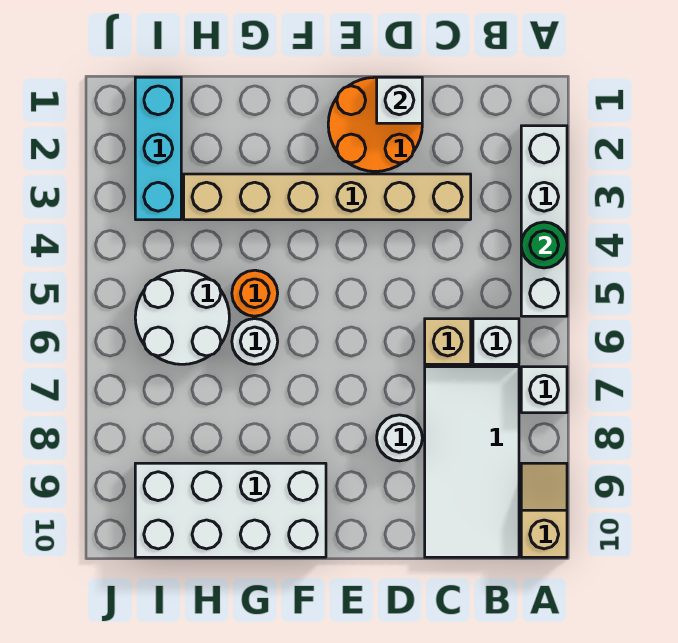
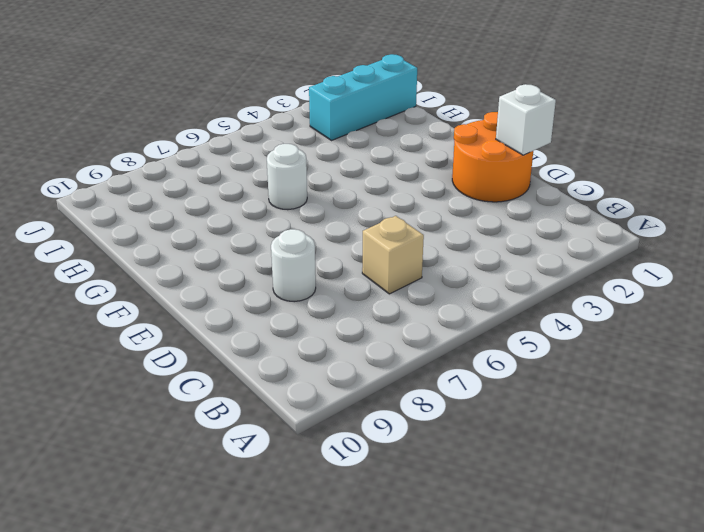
none -> white brick A2:A5 level 1
none -> white brick A7 level 1
none -> tan slope A9:A10 level 1 top 10

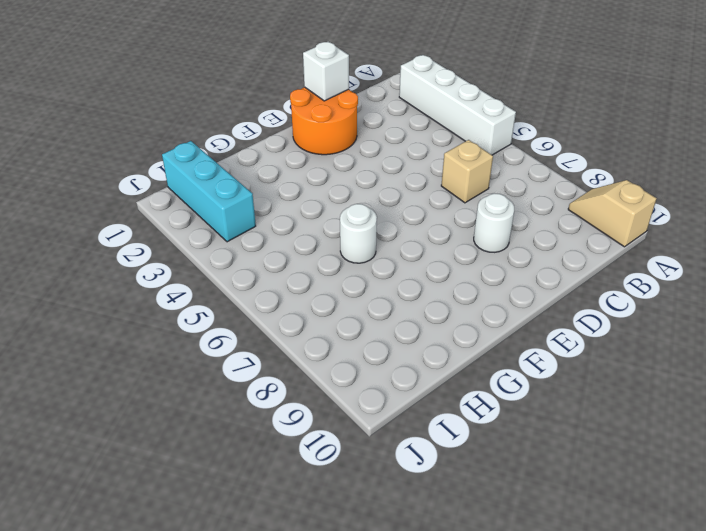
none -> white brick A7 level 1
none -> white brick B6 level 1
none -> white tile B7:C10 level 1

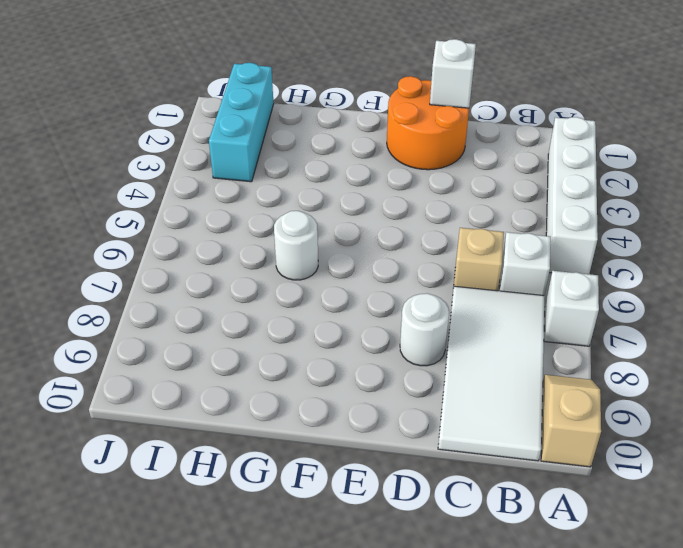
none -> tan brick C3:H3 level 1
none -> white brick F9:I10 level 1
none -> orange round brick G5 level 1

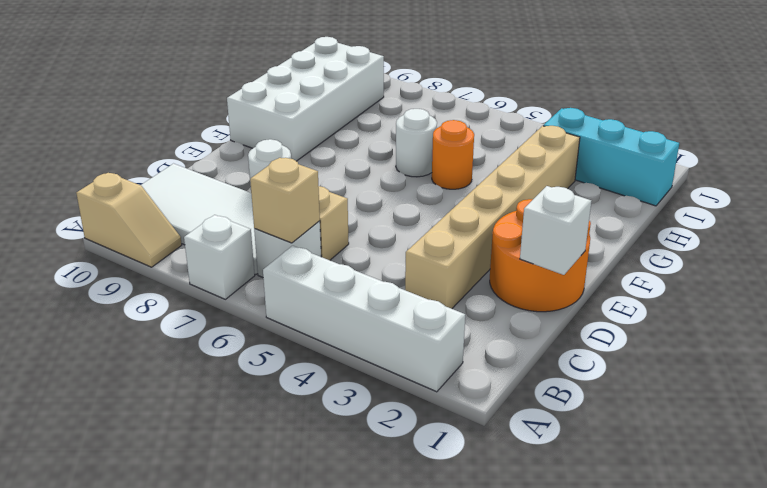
tan brick B6 level 2 -> none
none -> white round brick H5:I6 level 1
none -> green round brick A4 level 2

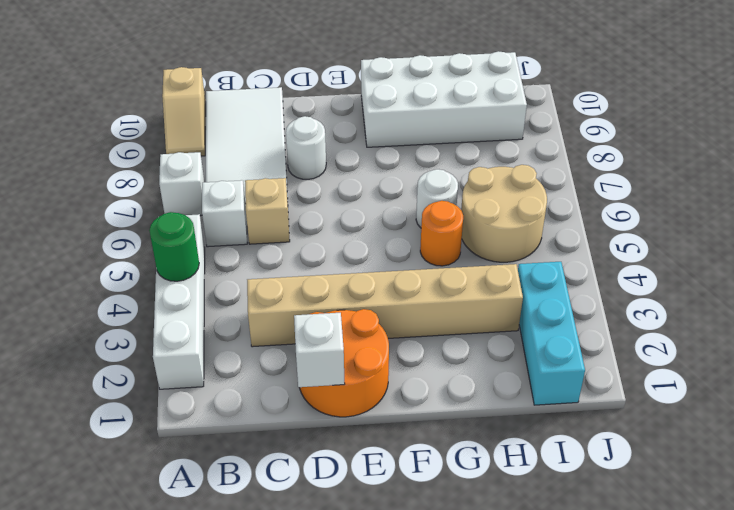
tan round brick H5:I6 level 1 -> white round brick H5:I6 level 1

